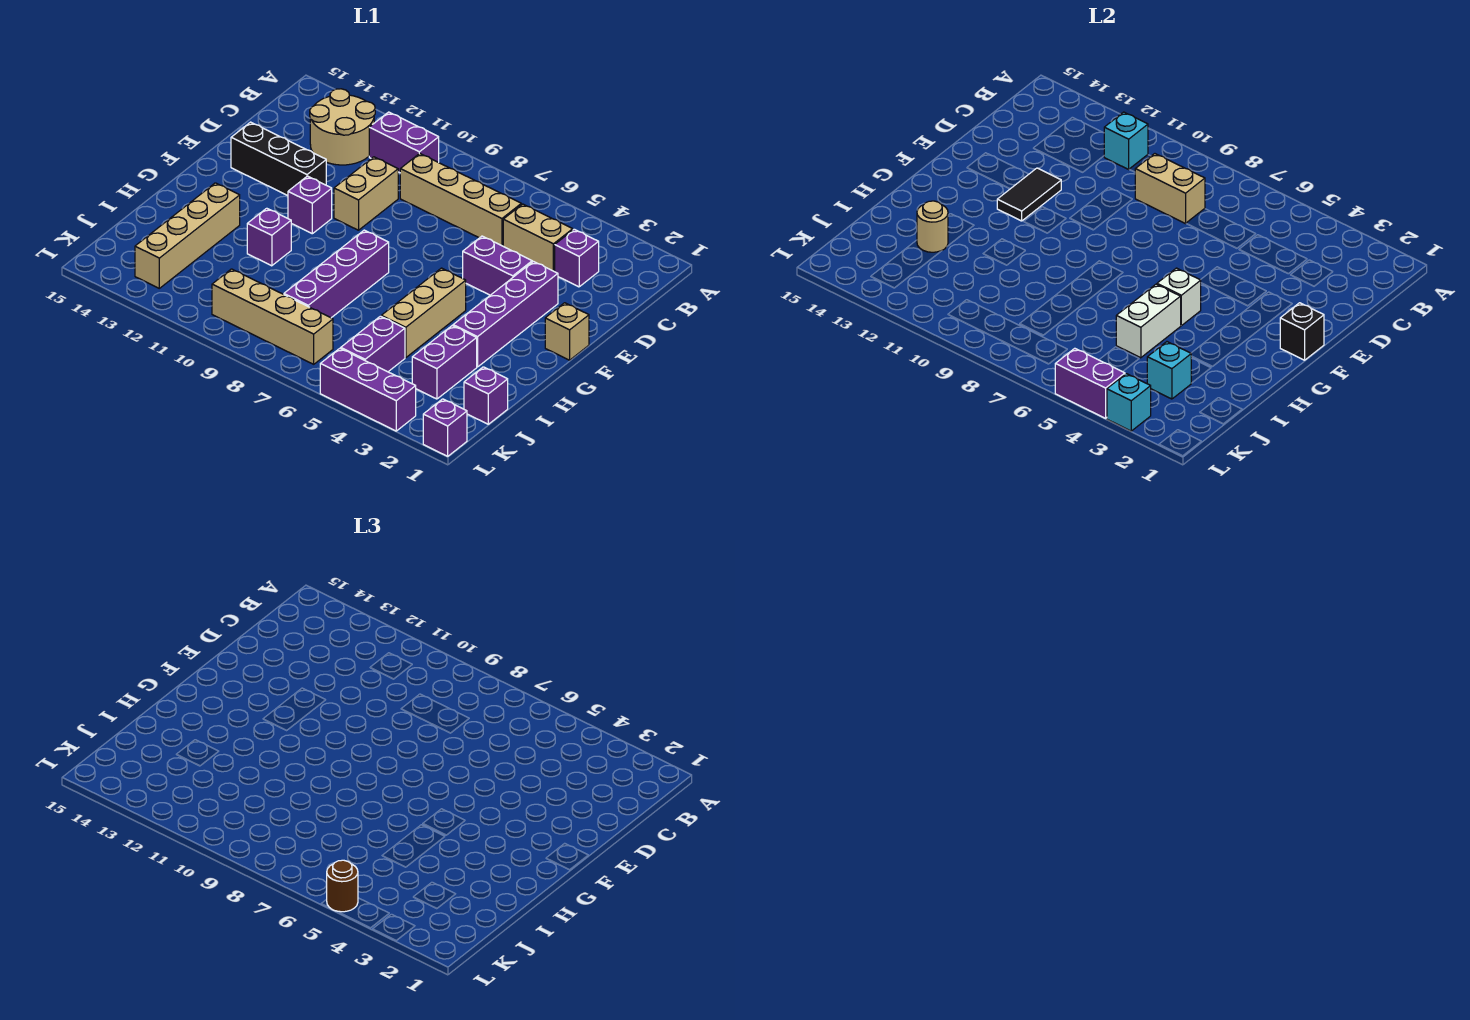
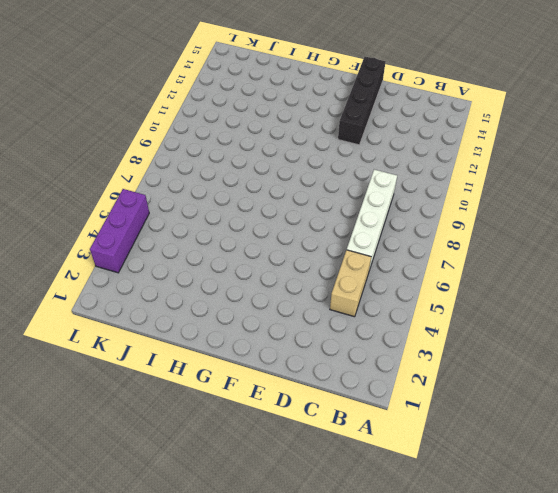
white brick C6:C9 level 1 -> tan brick C6:C9 level 1
black brick E12:E15 level 1 -> black brick E12:E14 level 1
none -> purple brick B10:B11 level 1
none -> tan round brick B12:C13 level 1
none -> purple brick C3 level 1
none -> tan brick D10:E10 level 1

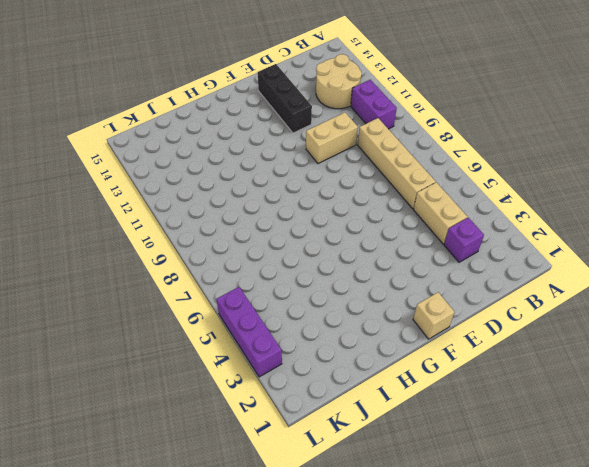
none -> purple brick E3:H3 level 1
none -> purple brick E4:E5 level 1
none -> purple brick F11 level 1
none -> tan brick G5:I5 level 1

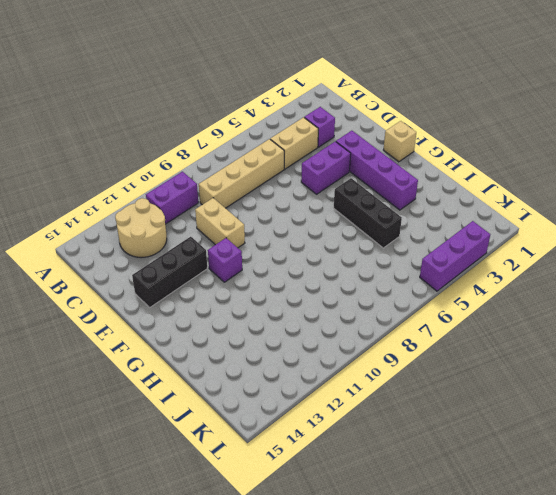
black brick G5:I5 level 1 -> tan brick G5:I5 level 1
none -> purple brick G8:J8 level 1
none -> purple brick H11 level 1
none -> tan brick H13:K13 level 1
none -> purple brick I3:J3 level 1

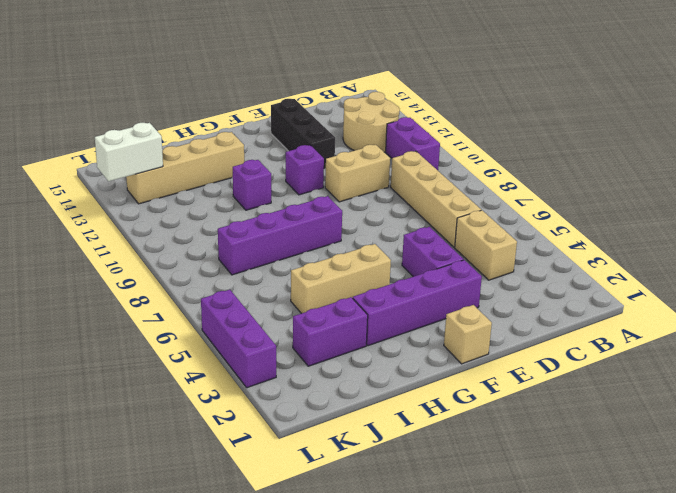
white brick K13:L13 level 2 -> white brick H5:I5 level 2
none -> purple brick C3 level 1
none -> purple brick J1 level 1
none -> purple brick J5:K5 level 1
none -> tan brick K7:K10 level 1

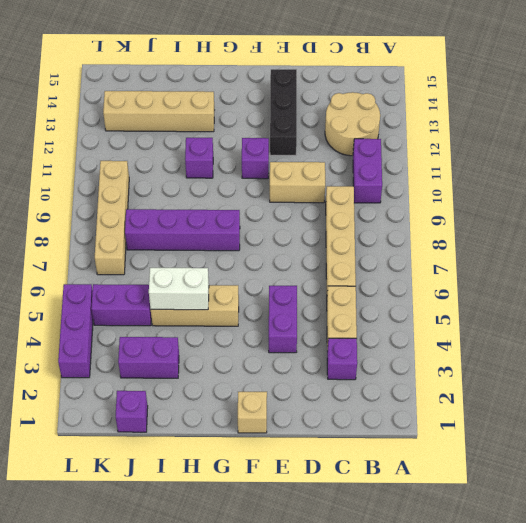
none -> purple brick E3:H3 level 1
none -> purple brick L1 level 1
none -> cyan brick B11 level 2
none -> tan brick C8:C9 level 2

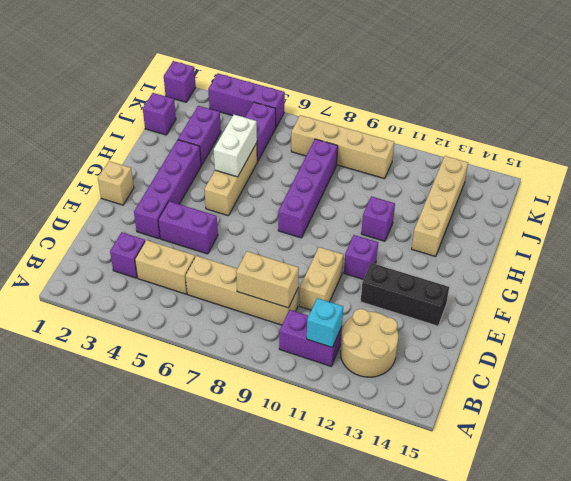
none -> black tile E12:F12 level 2
none -> black brick F1 level 2
none -> white brick G5 level 2
none -> tan round brick I13 level 2

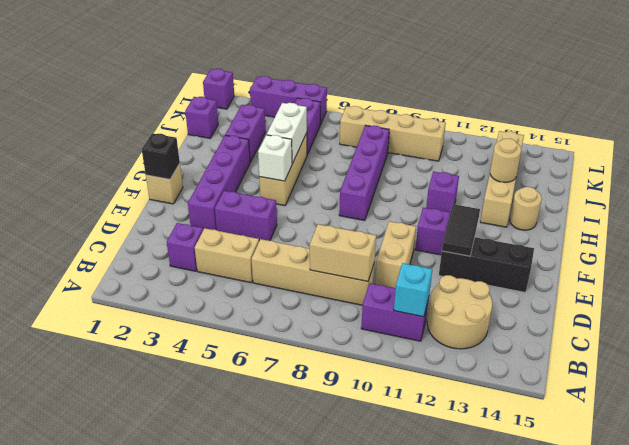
tan round brick H14 level 1 -> none
none -> cyan brick J3 level 2
none -> cyan brick L3 level 2
none -> purple brick L4:L5 level 2
none -> brown round brick L5 level 3

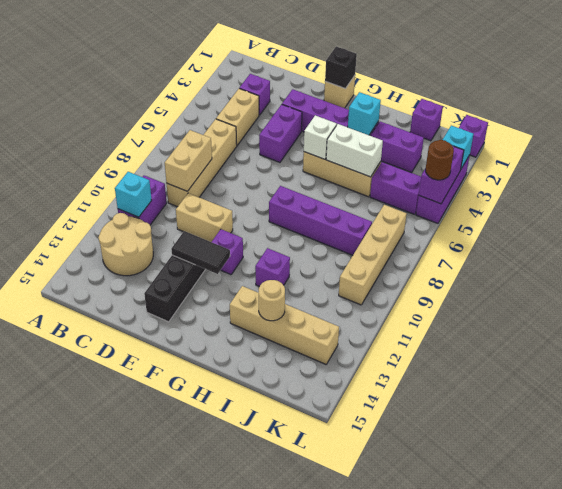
cyan brick H3 level 2 -> cyan brick J3 level 2

